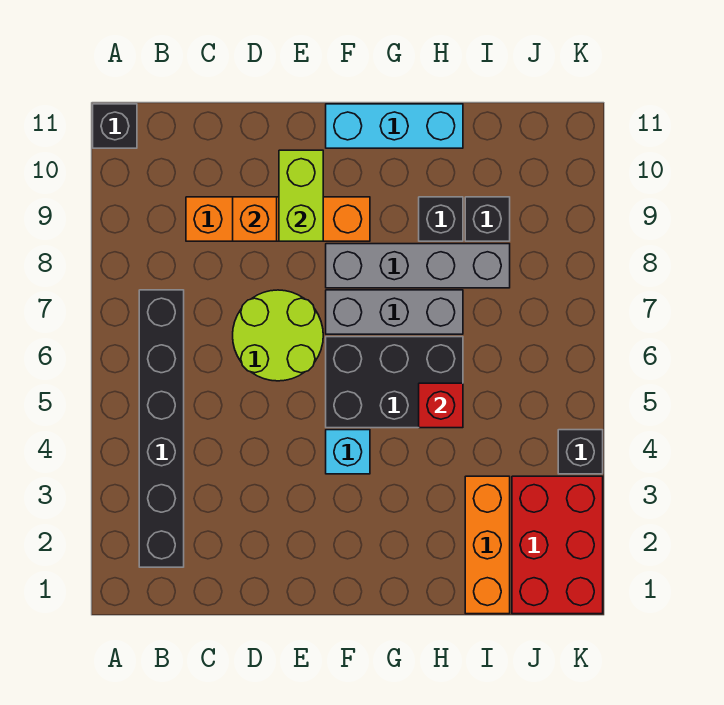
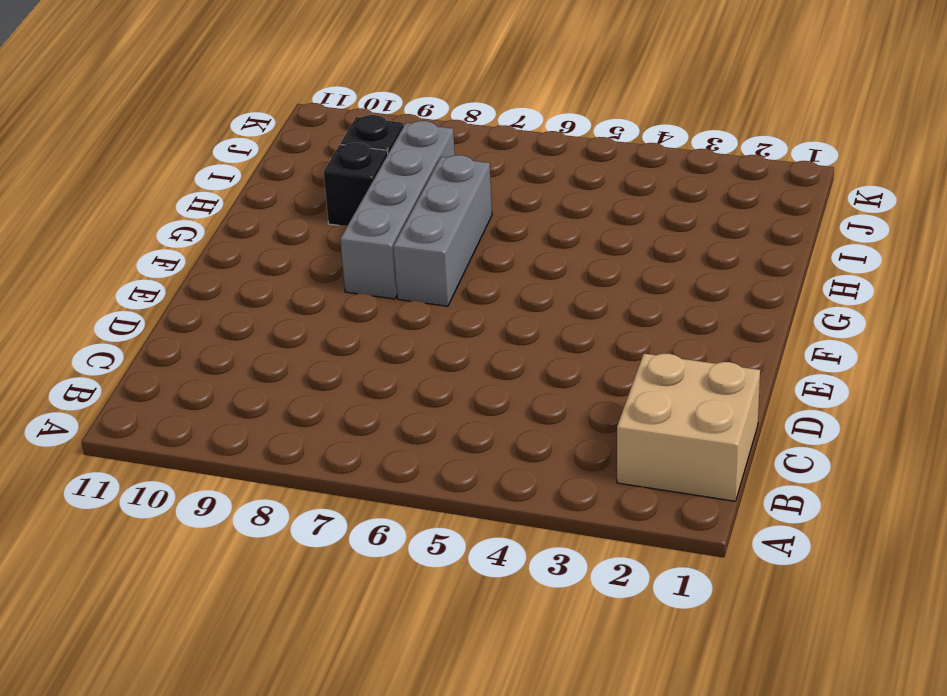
tan brick B1:C2 level 1 -> black brick B2:B7 level 1
none -> black brick A11 level 1
none -> orange brick C9:F9 level 1
none -> lime round brick D6:E7 level 1

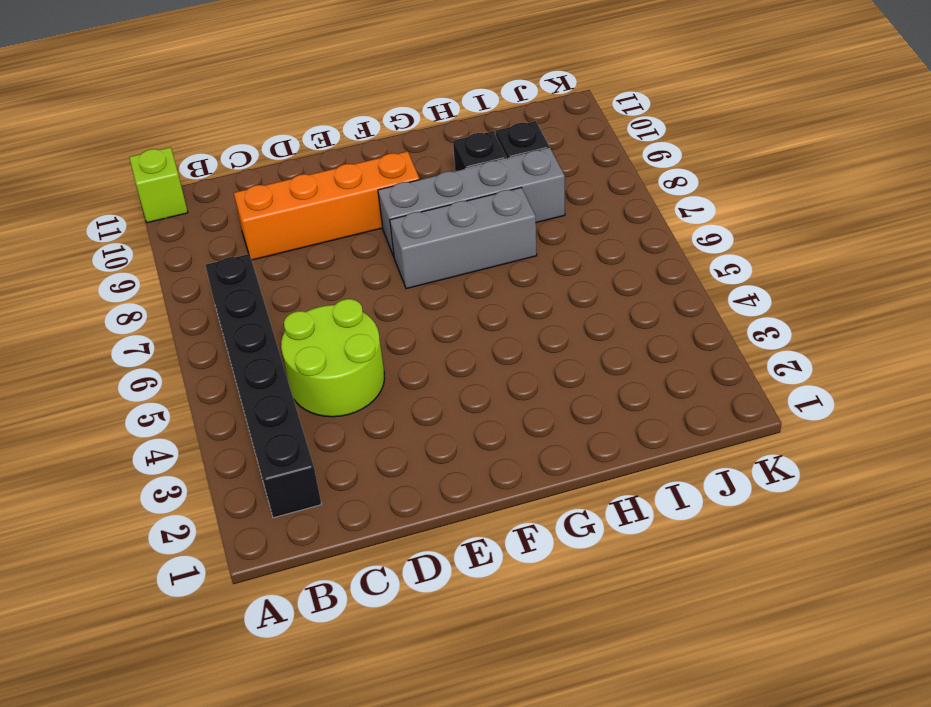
lime brick A11 level 1 -> black brick A11 level 1
lime round brick C4:D5 level 1 -> lime round brick D6:E7 level 1
none -> cyan brick F4 level 1
none -> black brick F5:H6 level 1
none -> cyan brick F11:H11 level 1

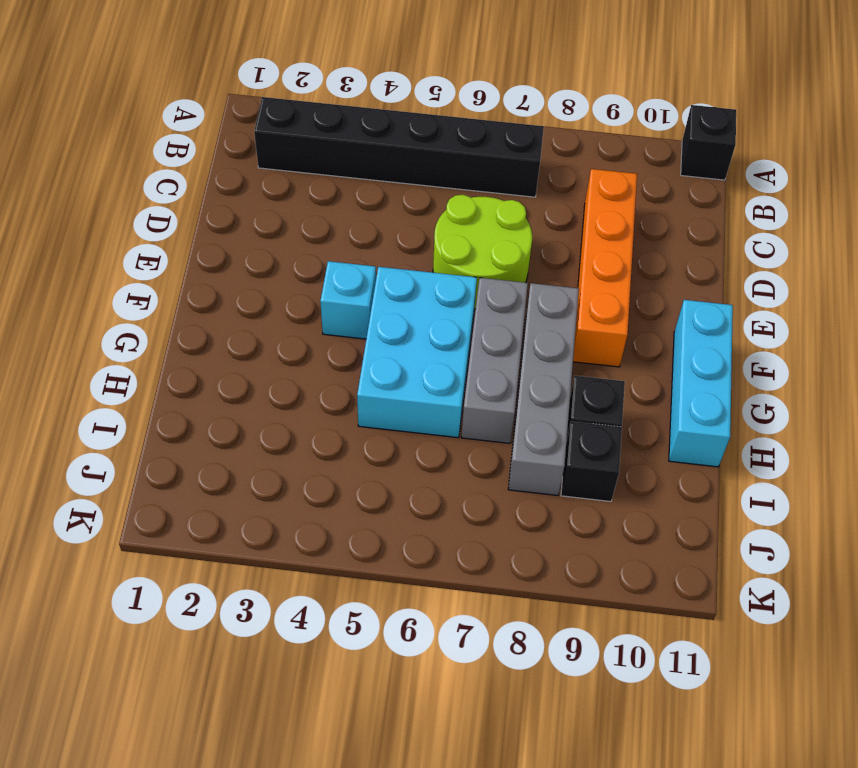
cyan brick F5:H6 level 1 -> black brick F5:H6 level 1
none -> orange brick I1:I3 level 1
none -> red brick J1:K3 level 1
none -> black brick K4 level 1

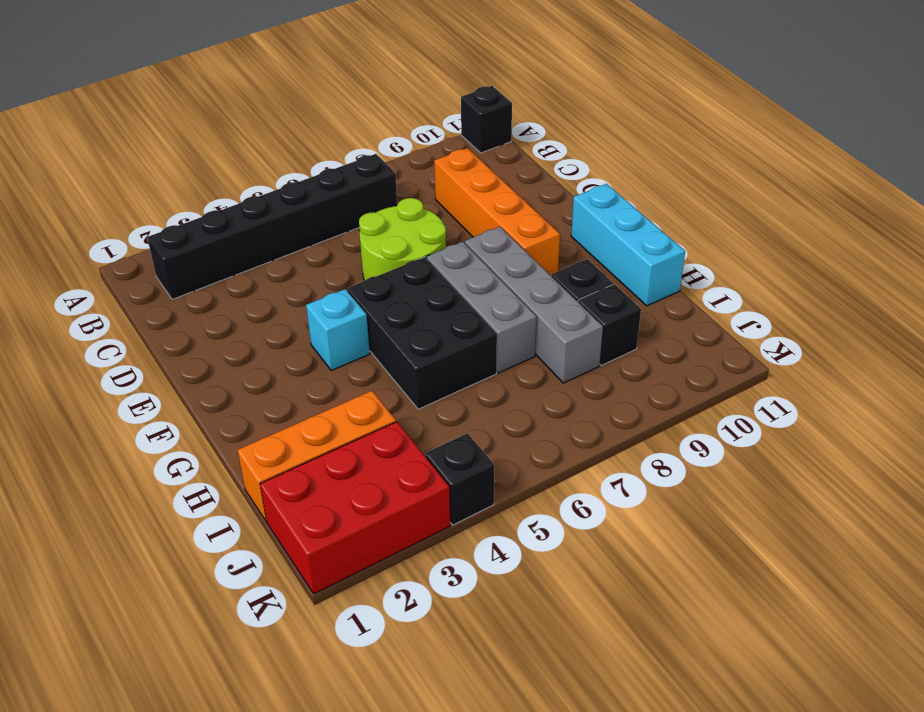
none -> orange brick D9 level 2
none -> lime brick E9:E10 level 2
none -> red brick H5 level 2

